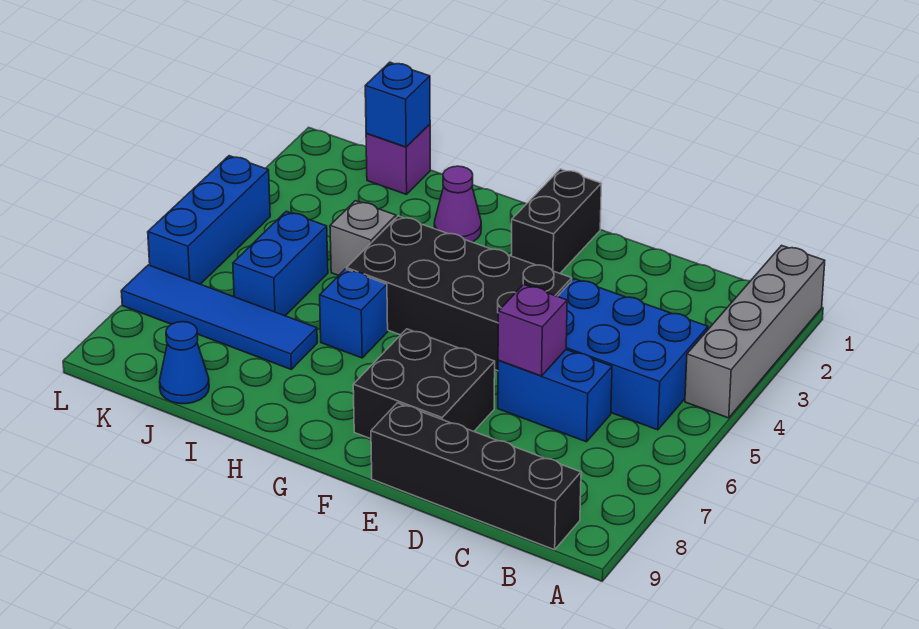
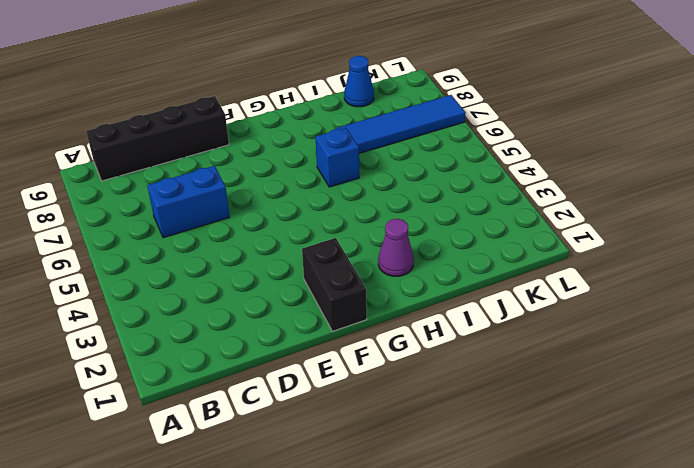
none -> grey brick A1:A4 level 1
none -> blue brick B4:D5 level 1
none -> black brick E4:H5 level 1

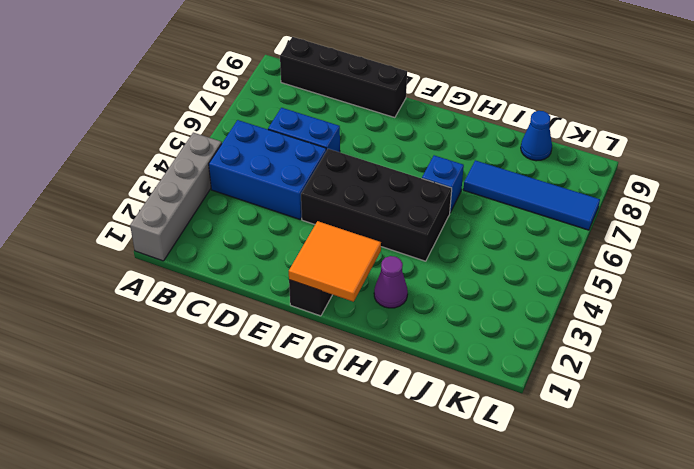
orange tile F1:G2 level 2 -> none
none -> black brick E7:F8 level 1
none -> grey brick I4 level 1
none -> purple brick J1 level 1

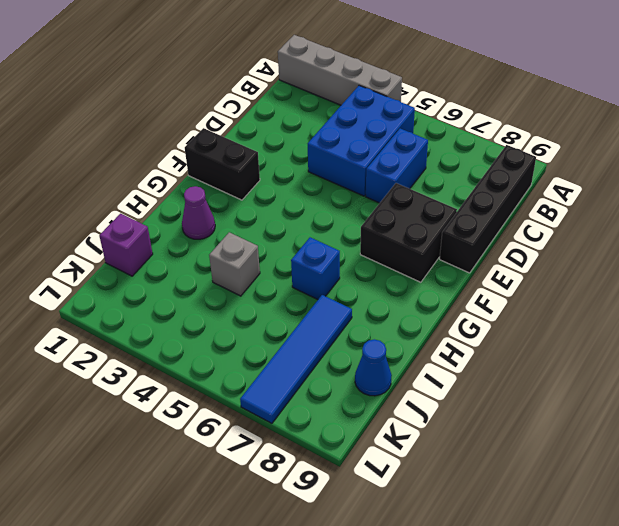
none -> black brick E4:H5 level 1
none -> blue brick J5:J6 level 1
none -> blue brick L4:L6 level 1

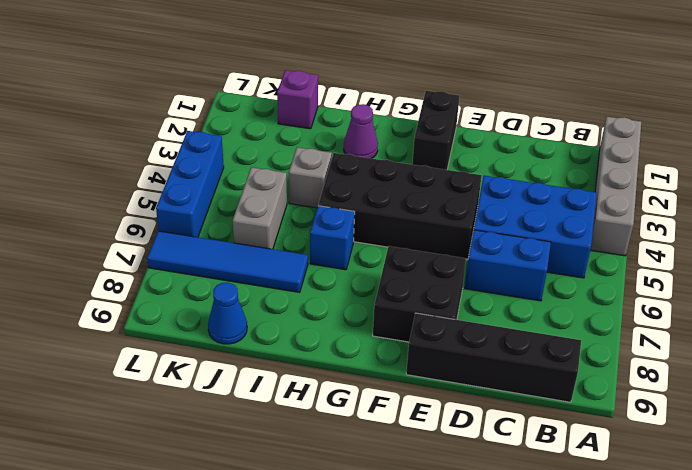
grey brick J5:J6 level 1 -> blue brick J5:J6 level 1
none -> purple brick D6 level 2
none -> blue brick J1 level 2

